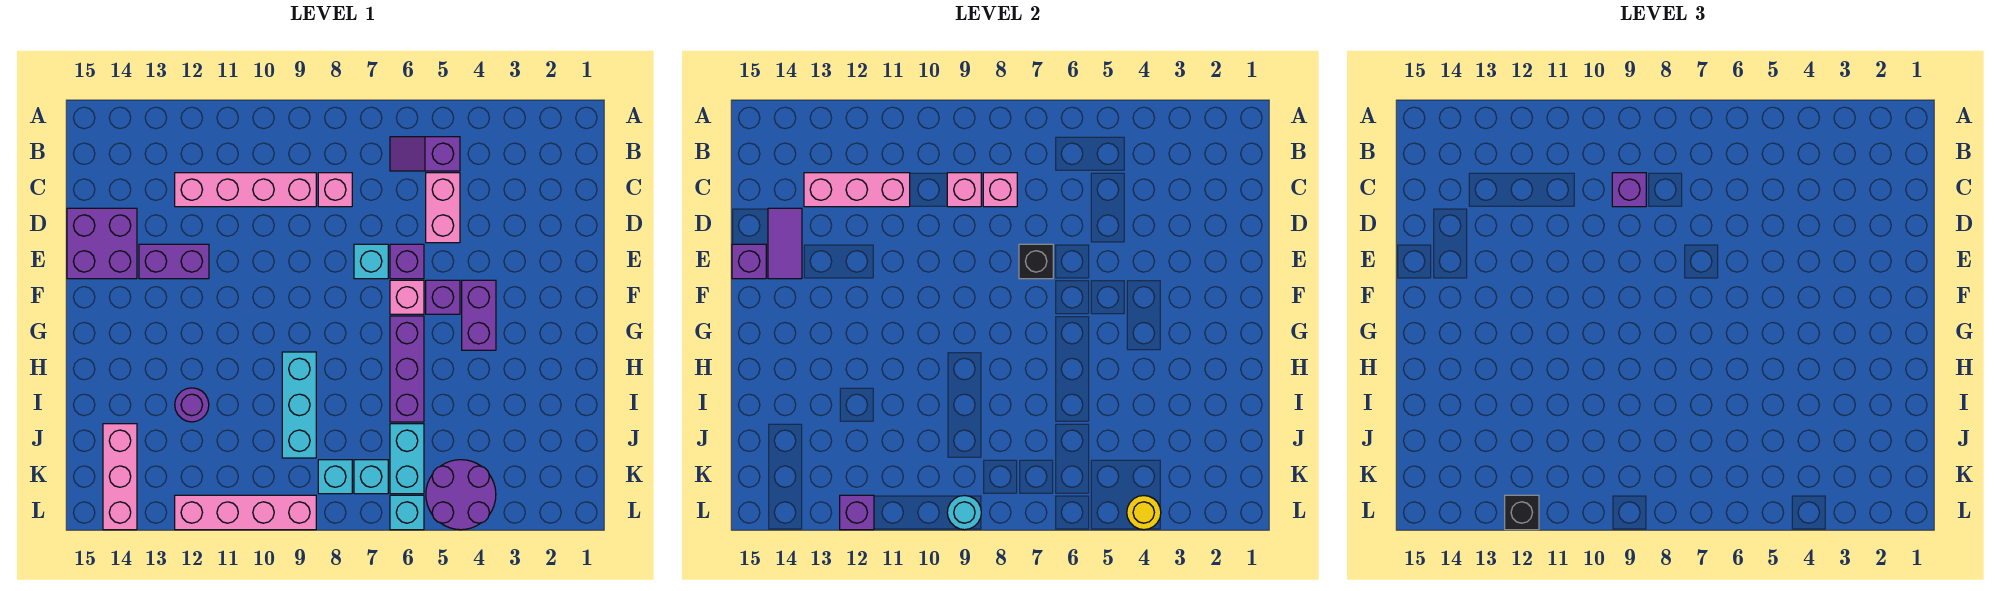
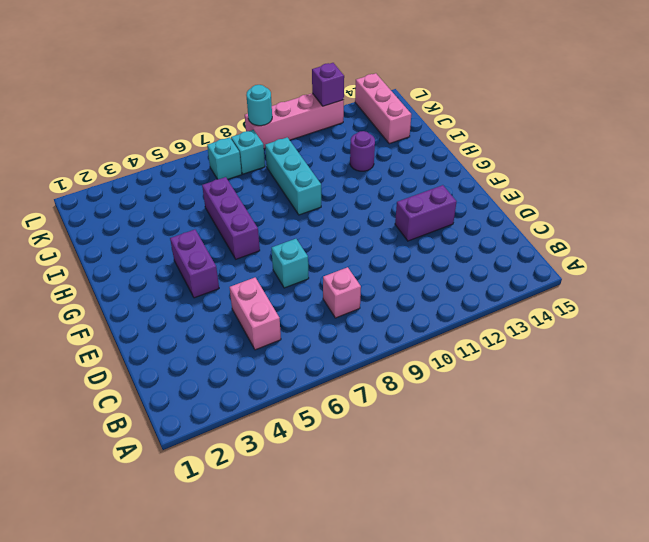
none -> purple slope B5:B6 level 1 top 5
none -> pink brick C9:C12 level 1
none -> purple brick D14:E15 level 1
none -> purple brick E6 level 1

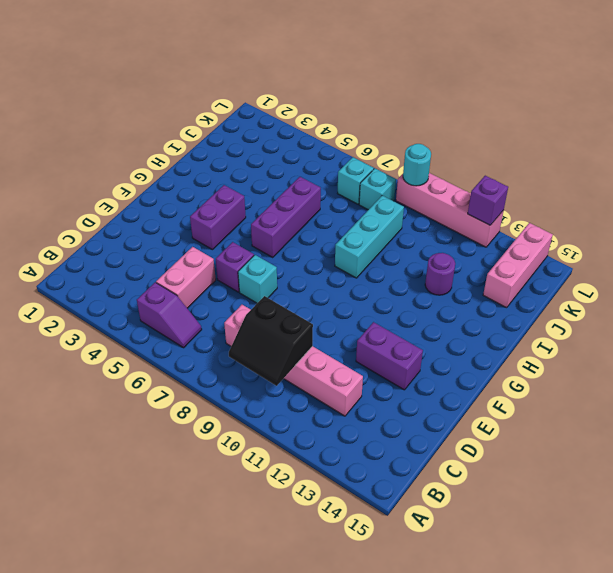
black slope B9:C10 level 2 top C -> pink brick C9 level 2
none -> purple brick D14:E15 level 1
none -> purple brick F5 level 1
none -> pink brick F6 level 1
none -> cyan brick J6:K6 level 1

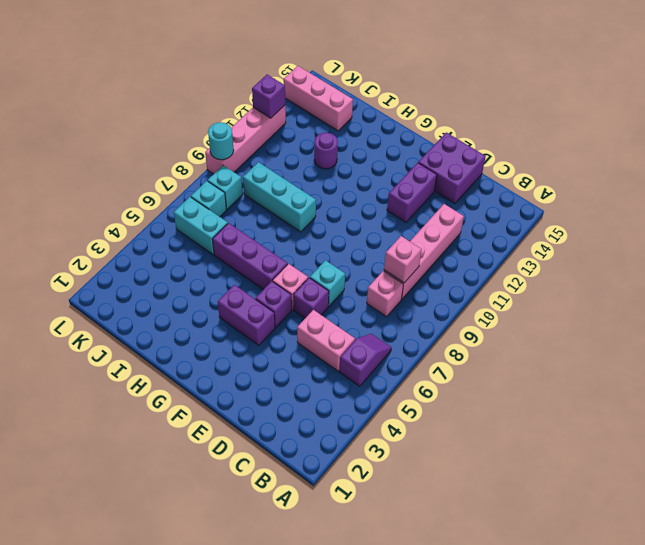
none -> purple round brick K4:L5 level 1
none -> cyan brick L6 level 1
none -> pink brick C8 level 2
none -> pink brick C11:C13 level 2

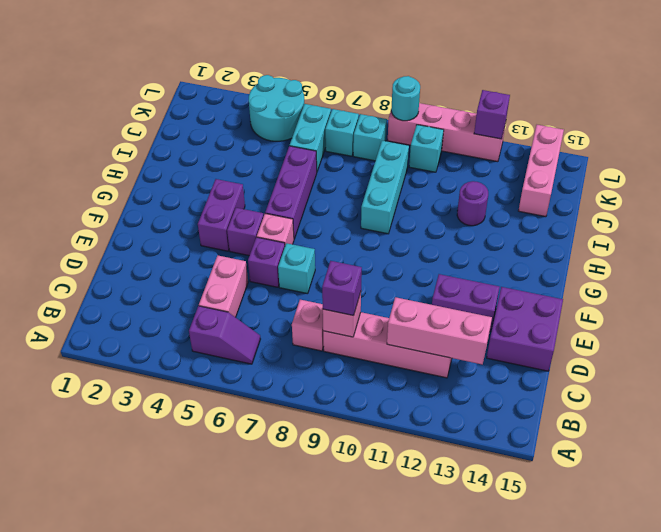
cyan round brick K4:L5 level 1 -> purple round brick K4:L5 level 1
cyan brick K10 level 1 -> cyan brick L6 level 1
none -> pink brick C8 level 2
none -> purple tile D14:E14 level 2
none -> black brick E7 level 2
none -> purple brick E15 level 2

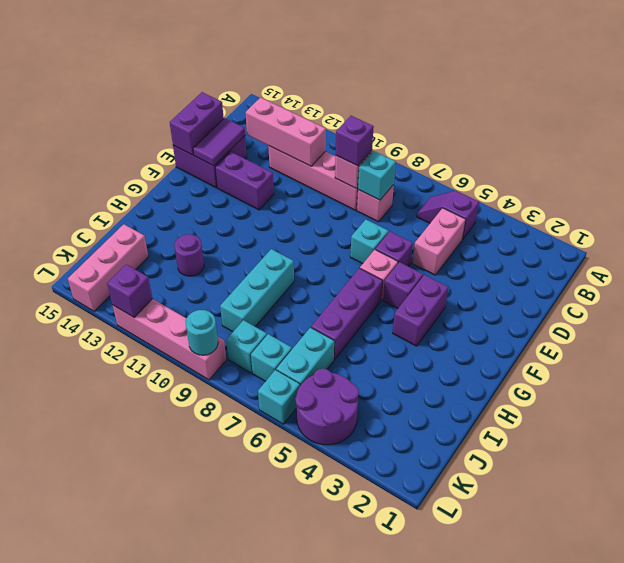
cyan brick C8 level 2 -> pink brick C8 level 2
purple brick D15:E15 level 2 -> purple brick E15 level 2
none -> black brick E7 level 2
none -> yellow round brick L4 level 2
none -> black brick L12 level 3

